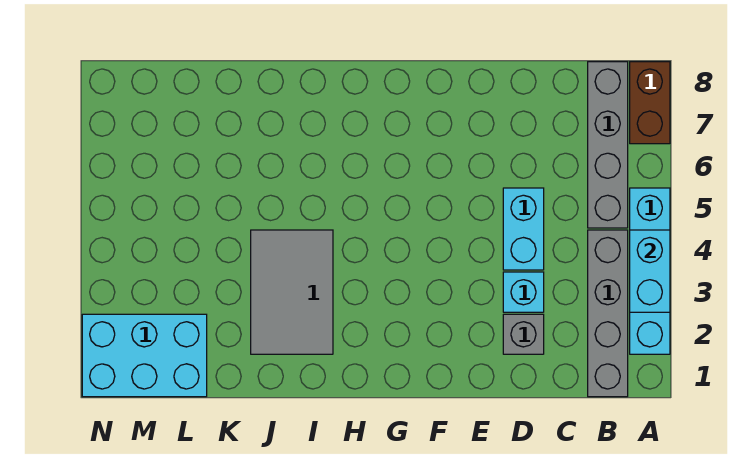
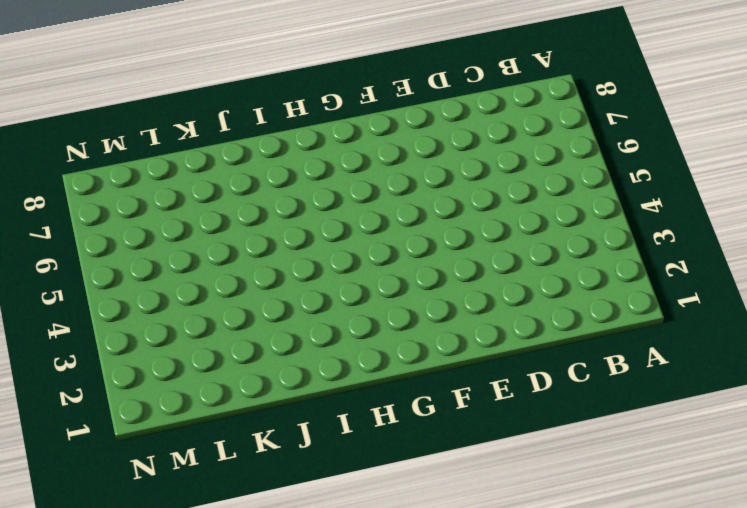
none -> cyan brick A2:A5 level 1
none -> brown brick A7:A8 level 1

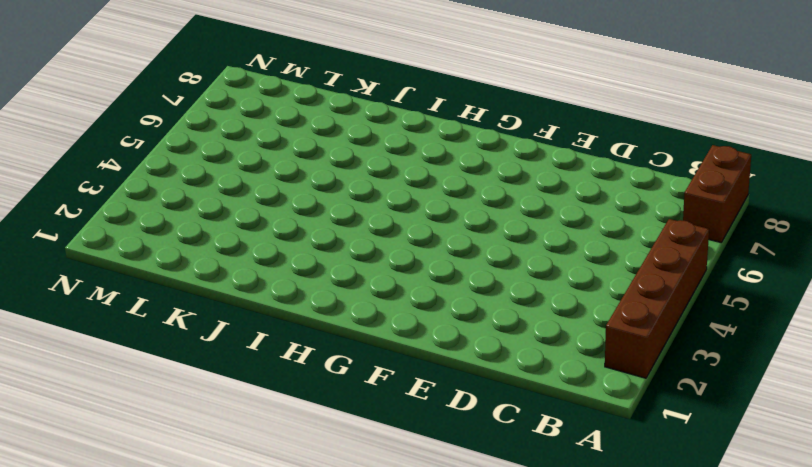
brown brick A2:A5 level 1 -> cyan brick A2:A5 level 1
none -> grey brick B1:B4 level 1
none -> grey brick B5:B8 level 1

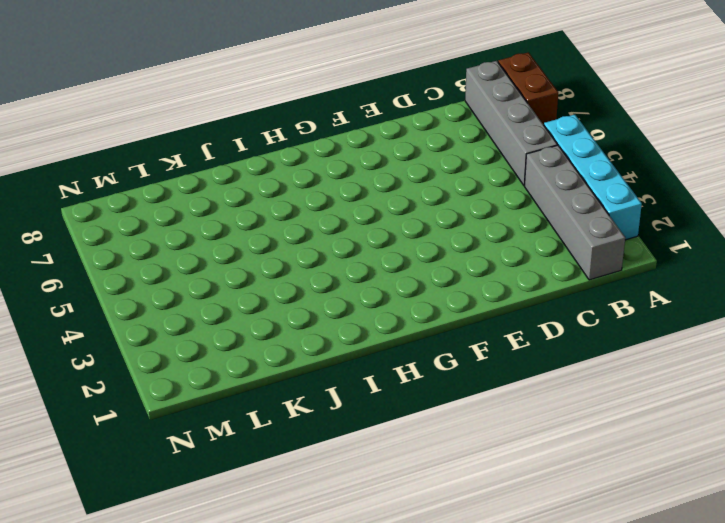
none -> grey brick D2 level 1
none -> cyan brick D3 level 1

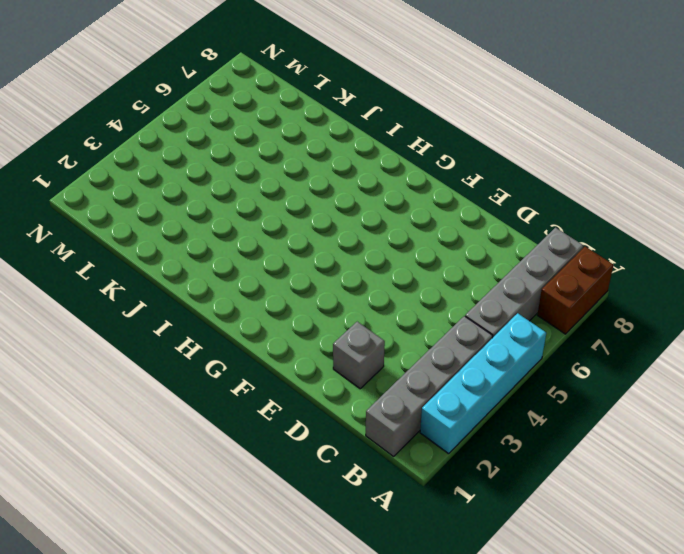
none -> cyan brick D3 level 1
none -> cyan brick D4:D5 level 1

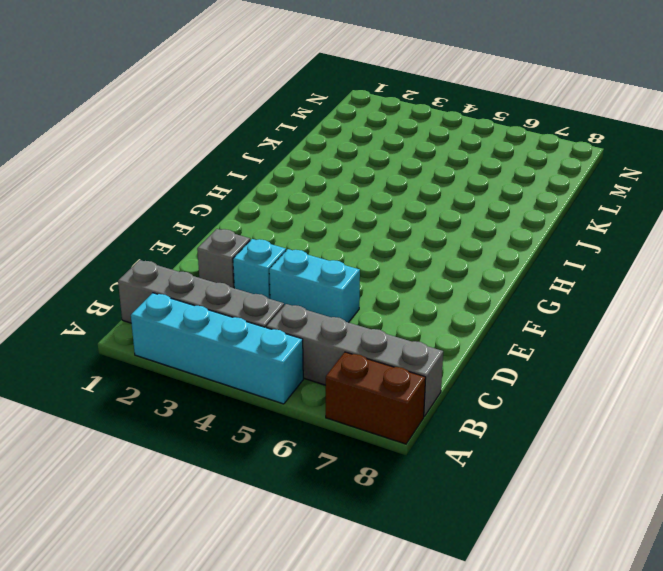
none -> grey tile I2:J4 level 1
none -> cyan brick L1:N2 level 1

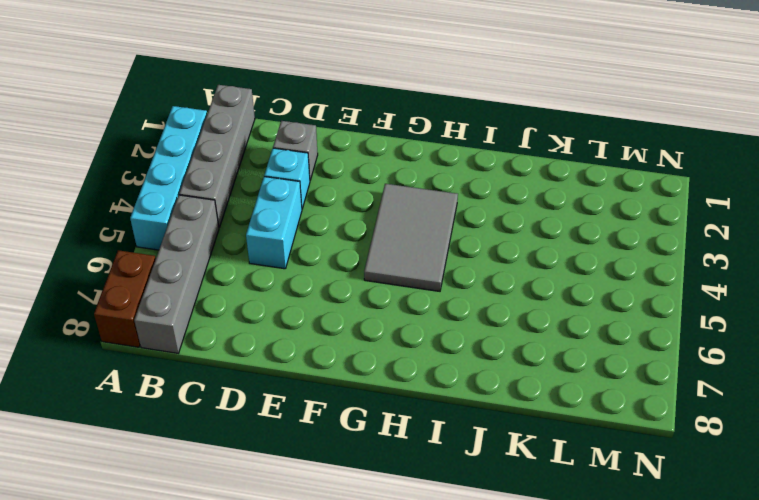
grey tile G3:H5 level 1 -> grey tile I2:J4 level 1
none -> cyan brick L1:N2 level 1
none -> cyan brick A3:A4 level 2

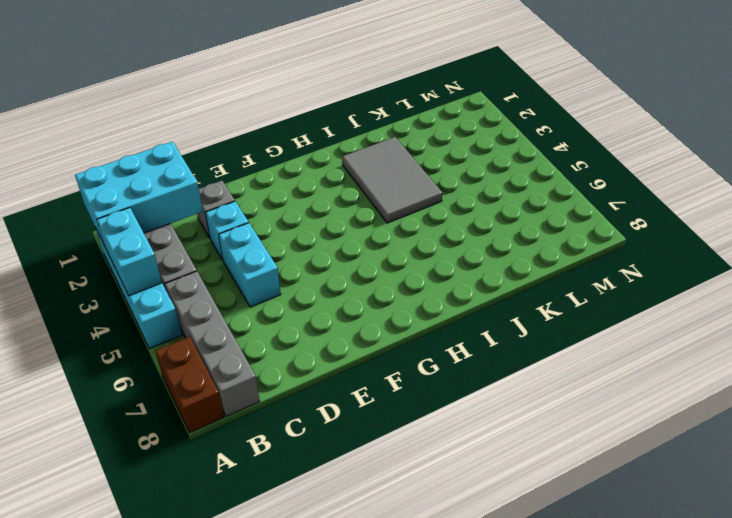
cyan brick A1:C2 level 2 -> cyan brick L1:N2 level 1

